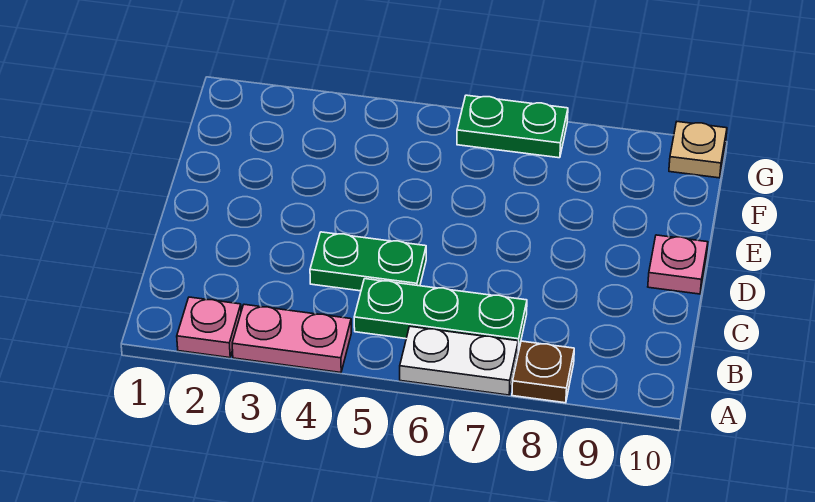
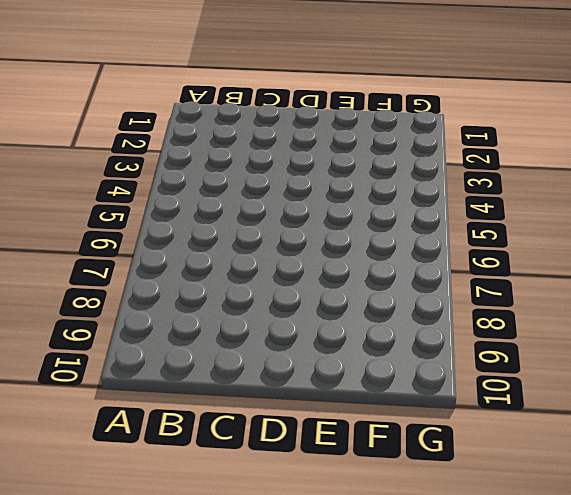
none -> pink plate A2 level 1
none -> pink plate A3:A4 level 1

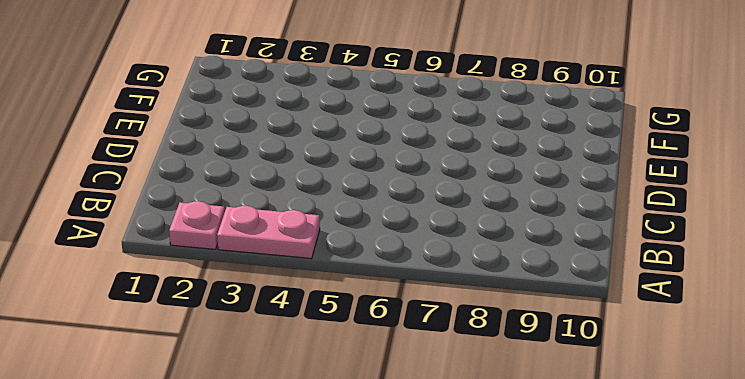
none -> white plate A6:A7 level 1
none -> brown plate A8 level 1

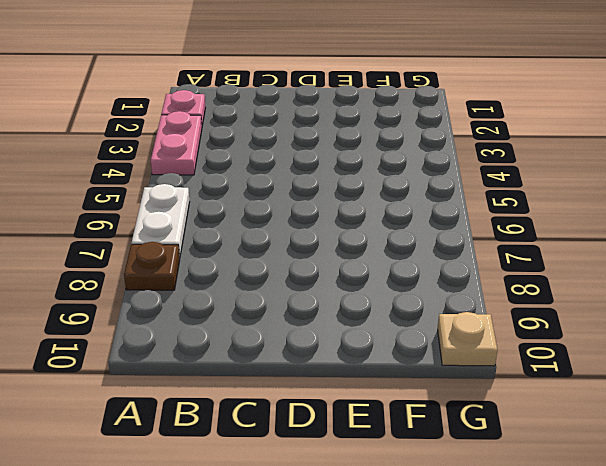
none -> green plate B5:B7 level 1
none -> green plate C4:C5 level 1

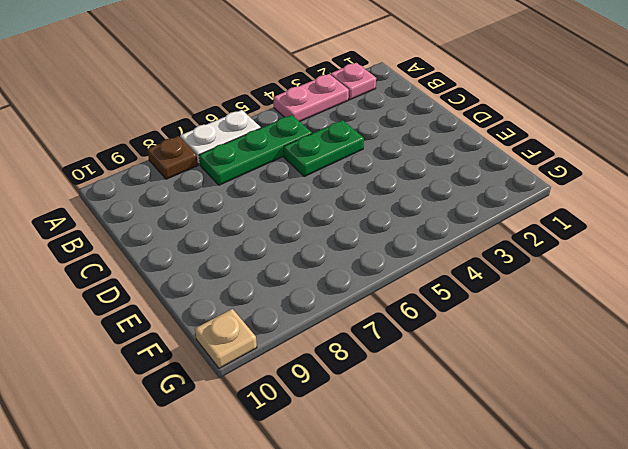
none -> pink plate D10 level 1
none -> green plate G6:G7 level 1

